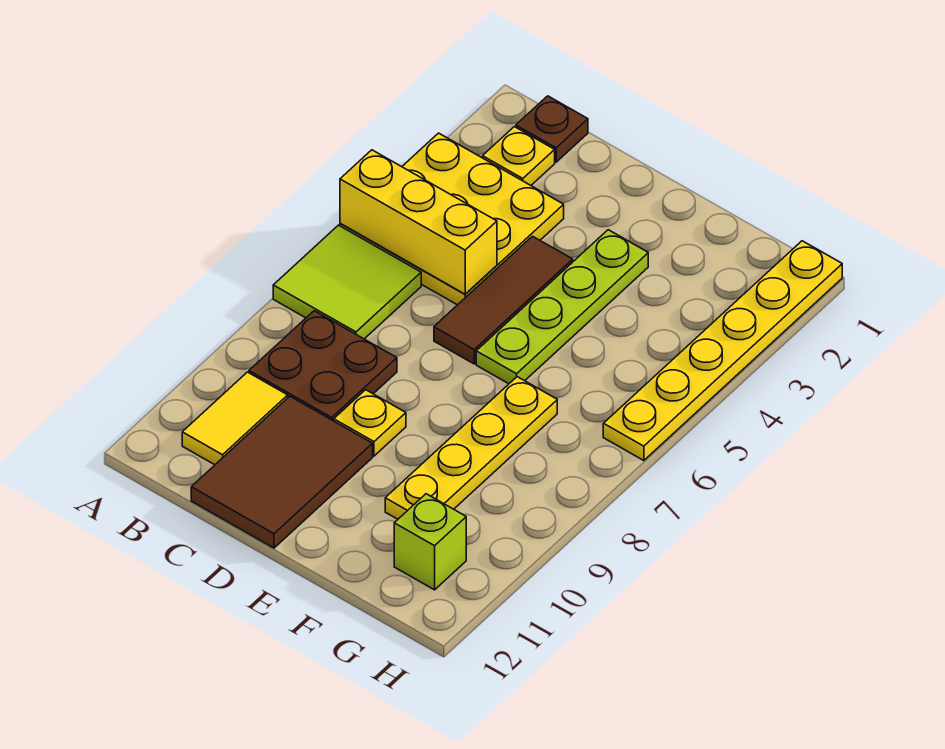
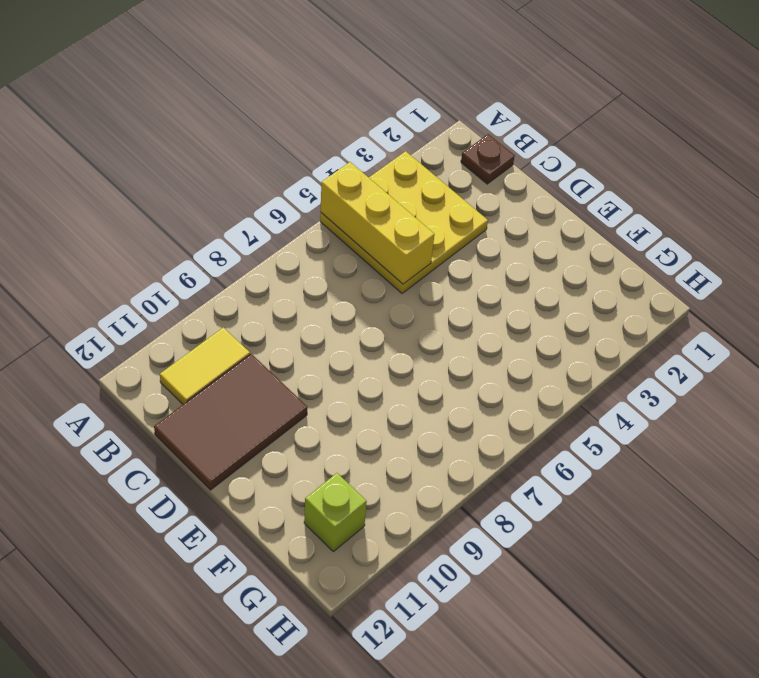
none -> lime tile A6:B7 level 1
none -> yellow plate B2 level 1
none -> brown plate B8:C9 level 1

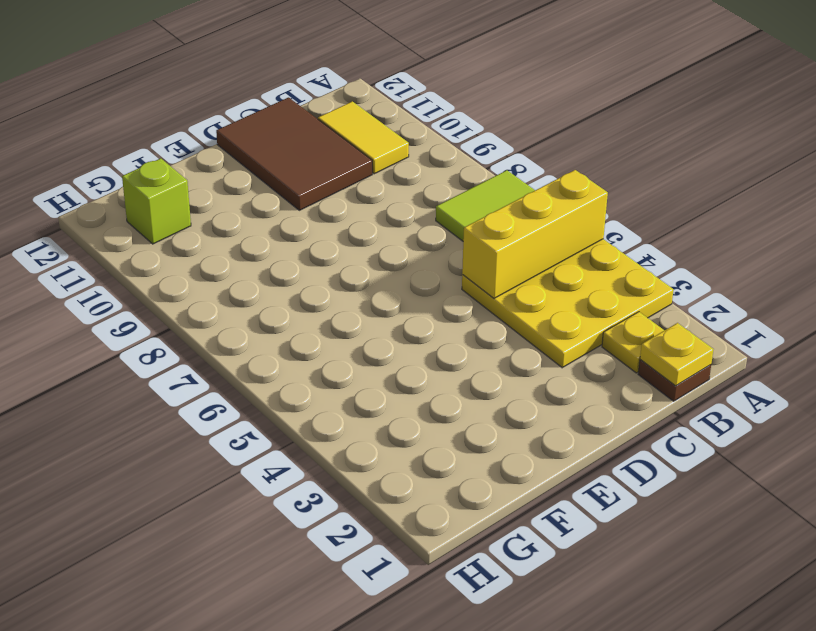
yellow plate B1 level 2 -> yellow plate D9 level 1
none -> brown plate B8:C9 level 1
none -> brown tile D4:D6 level 1
none -> lime plate E3:E6 level 1

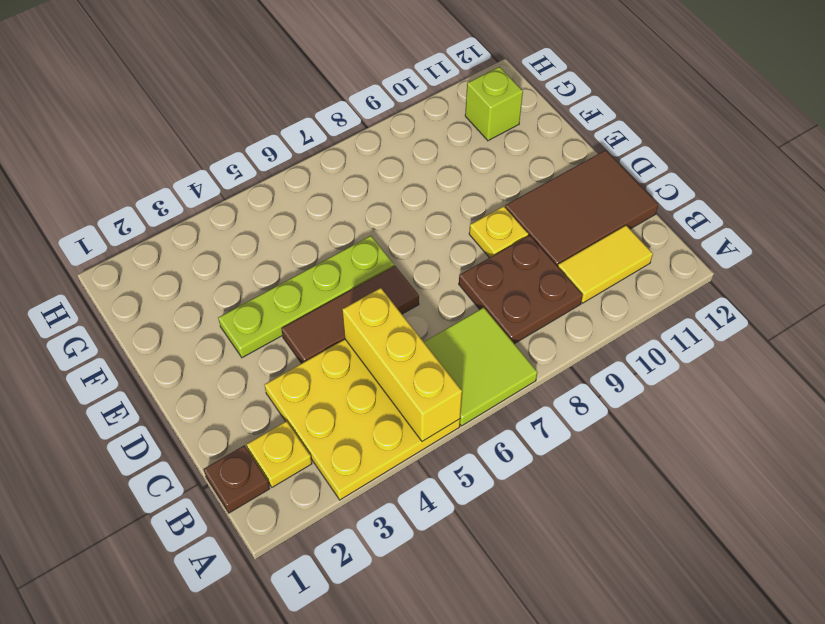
none -> yellow plate F7:F10 level 1
none -> yellow plate H1:H6 level 1

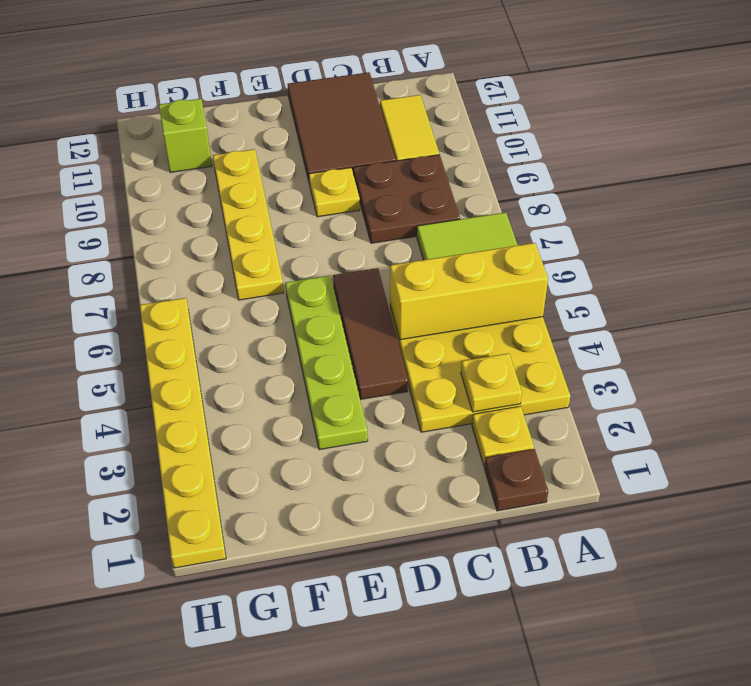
yellow plate B3 level 2 -> none

